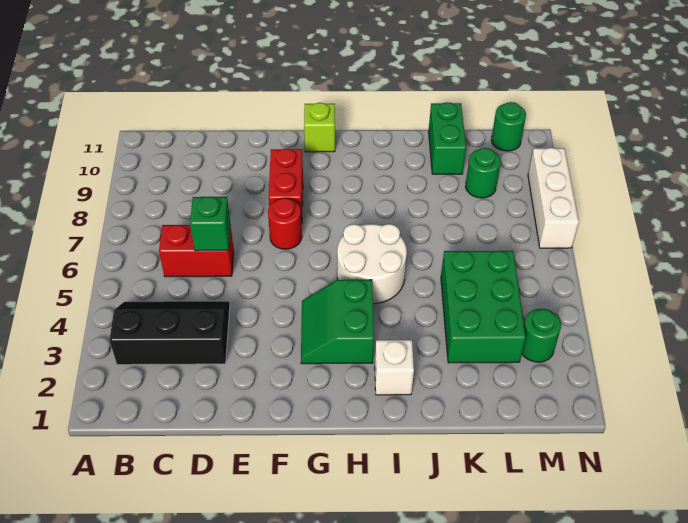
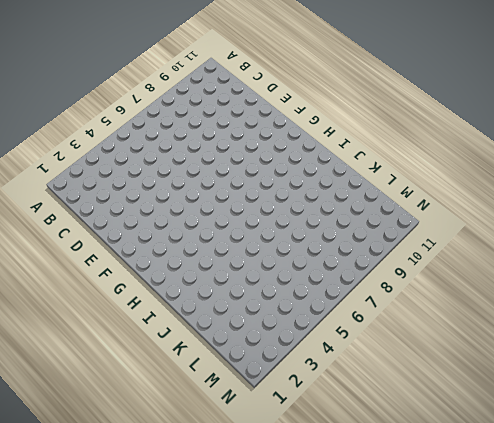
none -> black slope B3:D4 level 1 top 3
none -> red brick C6:D6 level 1
none -> red round brick F7 level 1

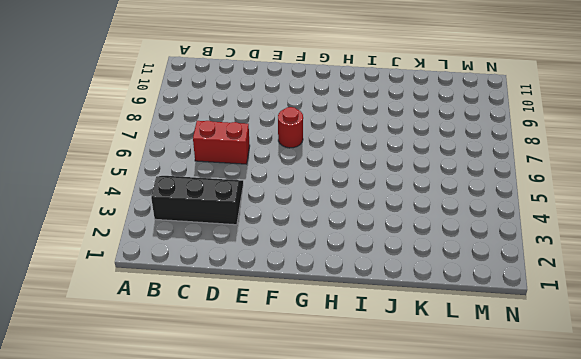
none -> red brick F8:F9 level 1
none -> green slope G3:H4 level 1 top H
none -> lime brick G11 level 1

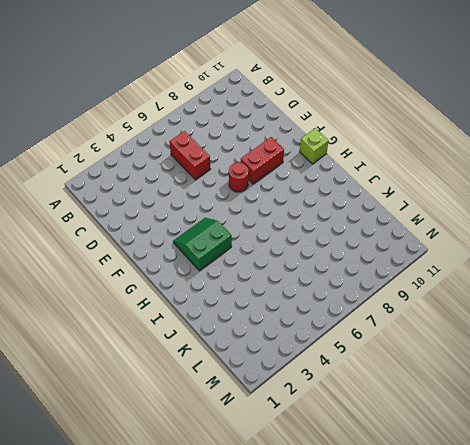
none -> black slope B3:D4 level 1 top 3
none -> white round brick H5:I6 level 1
none -> white brick I2 level 1

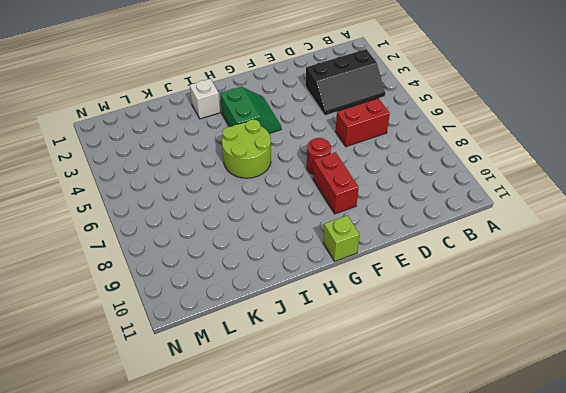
lime round brick H5:I6 level 1 -> white round brick H5:I6 level 1
none -> green brick K3:L5 level 1
none -> green brick K10:K11 level 1
none -> green round brick L9 level 1

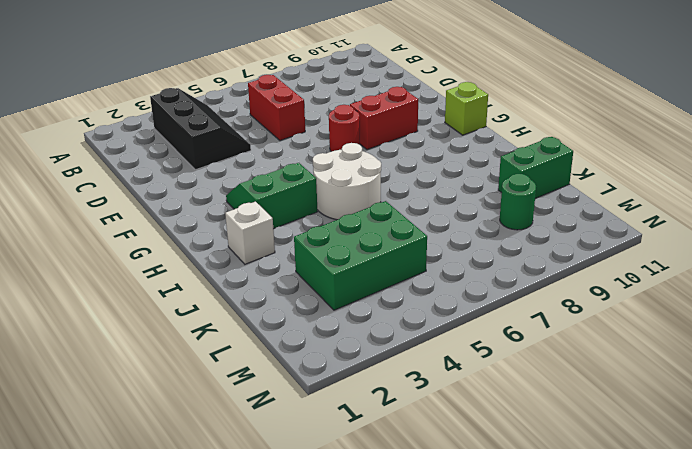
none -> green round brick M3 level 1
none -> green round brick M11 level 1
none -> white brick N7:N9 level 1

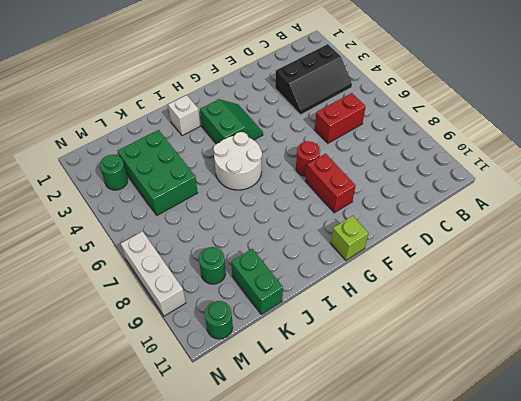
none -> green brick D6 level 2

